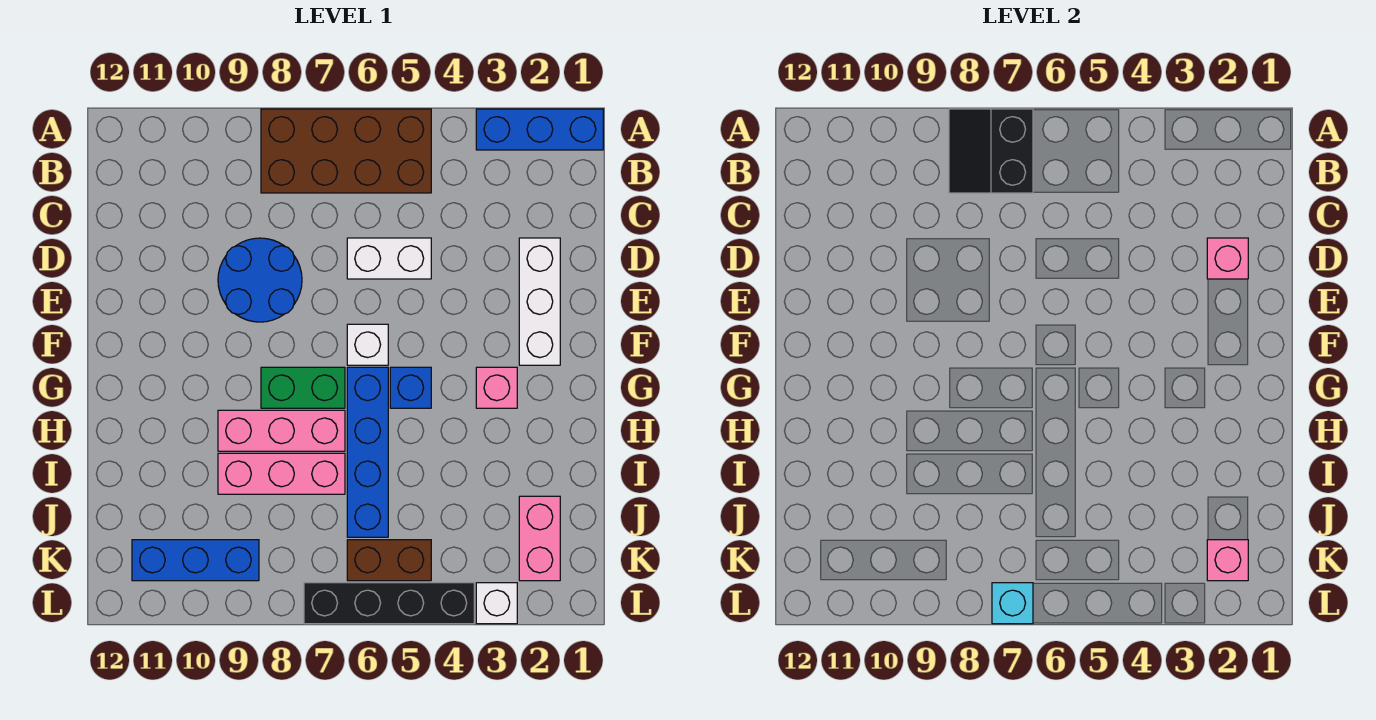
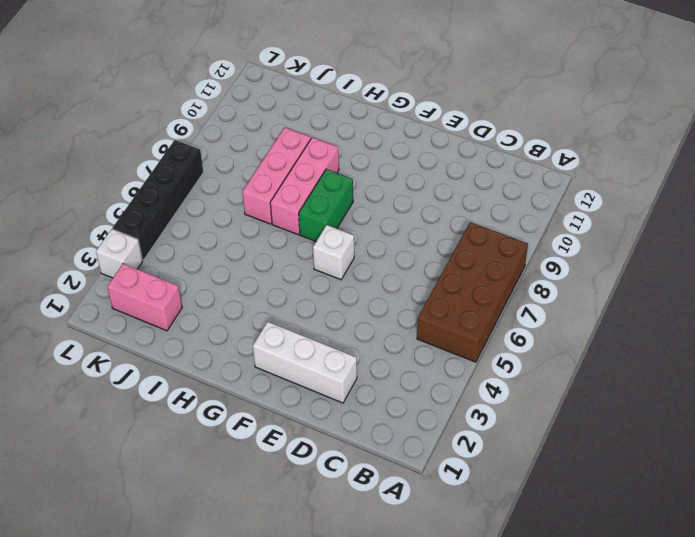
none -> blue brick A1:A3 level 1
none -> white brick D5:D6 level 1
none -> blue round brick D8:E9 level 1

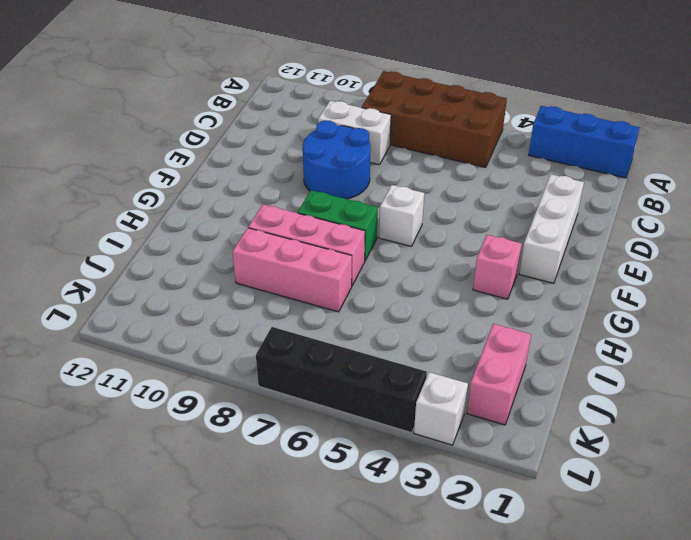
white brick C8:C9 level 1 -> white brick D5:D6 level 1
none -> blue brick G5 level 1
none -> blue brick G6:J6 level 1
none -> brown brick K5:K6 level 1

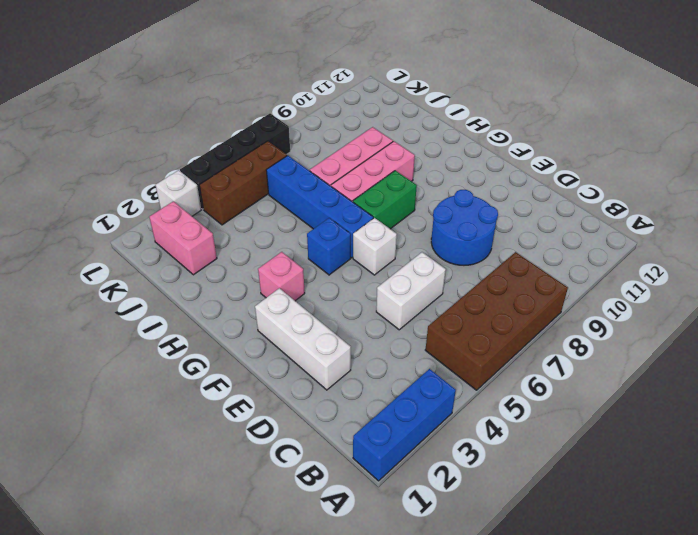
brown brick K4:K6 level 1 -> brown brick K5:K6 level 1
none -> blue brick K9:K11 level 1
none -> black slope A7:B8 level 2 top 7
none -> pink brick D2 level 2

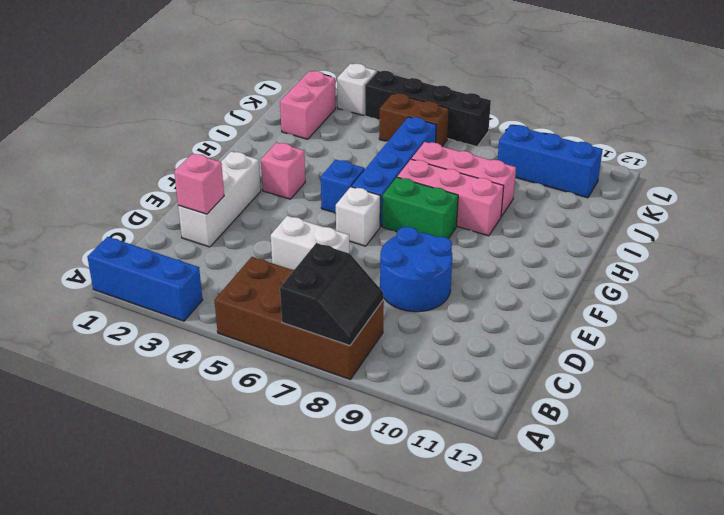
none -> pink brick K2 level 2
none -> cyan brick L7 level 2

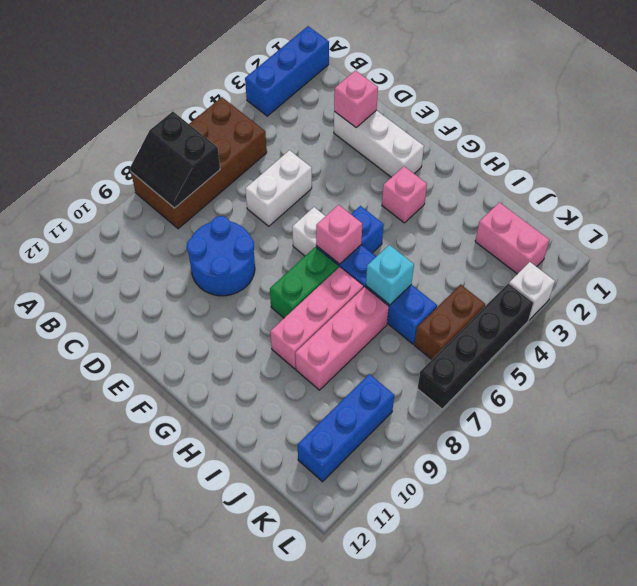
pink brick G6 level 2 -> pink brick K2 level 2
cyan brick I6 level 2 -> cyan brick L7 level 2

